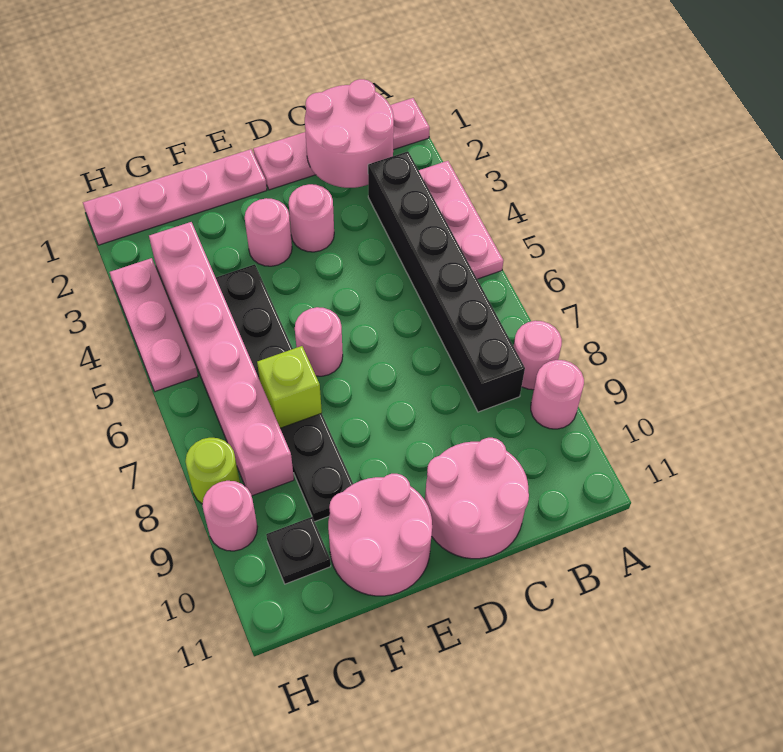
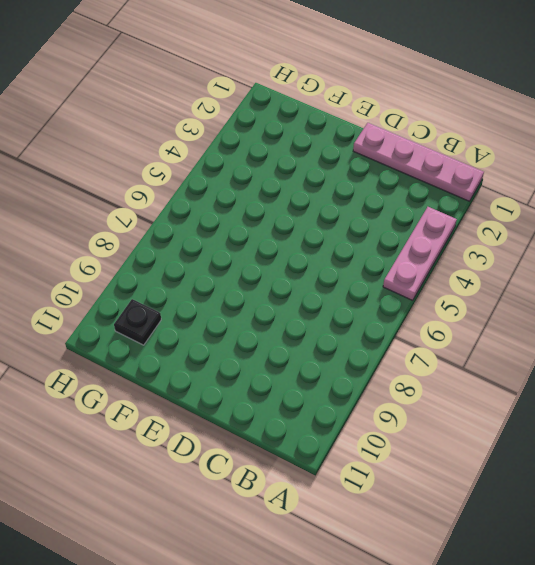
none -> pink round brick A8 level 1
none -> pink round brick A9 level 1
none -> black brick B3:B8 level 1

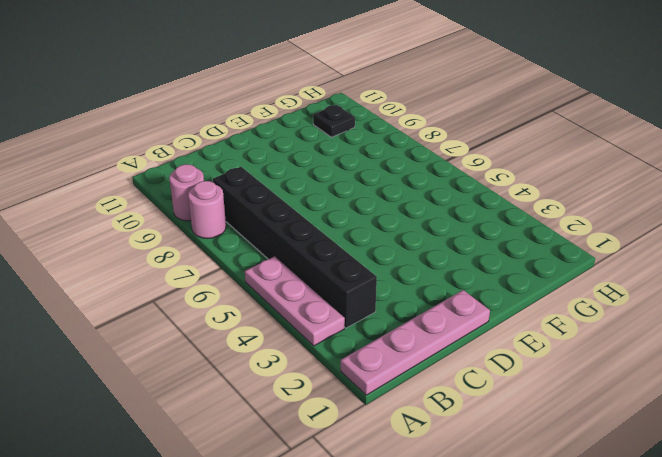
none -> pink round brick C10:D11 level 1
none -> pink round brick D3 level 1
none -> pink plate E1:H1 level 1

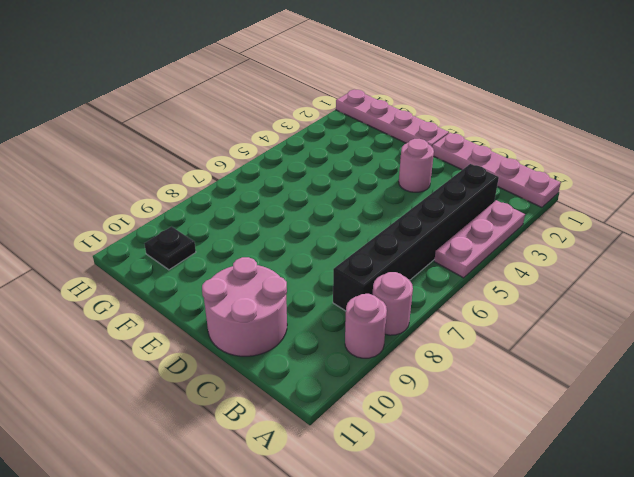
none -> pink round brick E3 level 1
none -> pink round brick E6 level 1
none -> pink round brick E10:F11 level 1

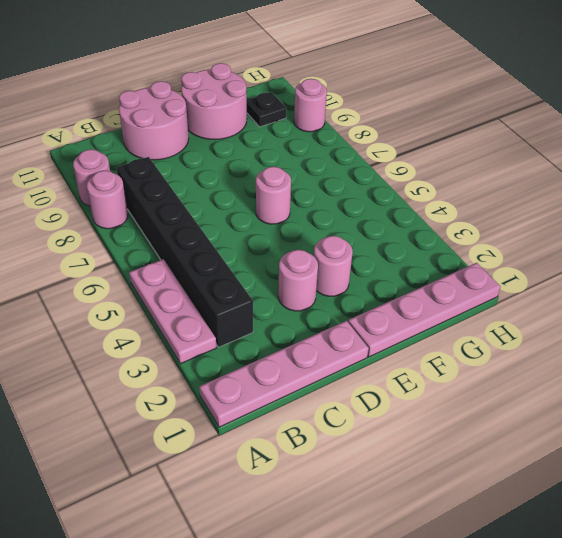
none -> black plate F4:F9 level 1
none -> pink brick G3:G8 level 1
none -> pink plate H3:H5 level 1

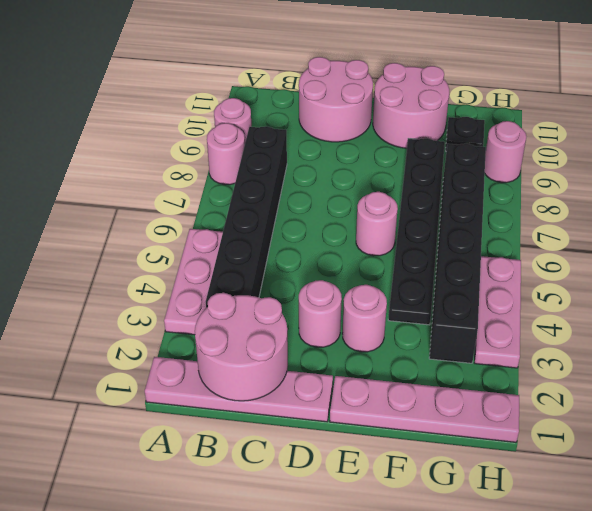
black brick G3:G8 level 1 -> pink brick G3:G8 level 1
none -> lime round brick H8 level 1
none -> lime brick F7 level 2

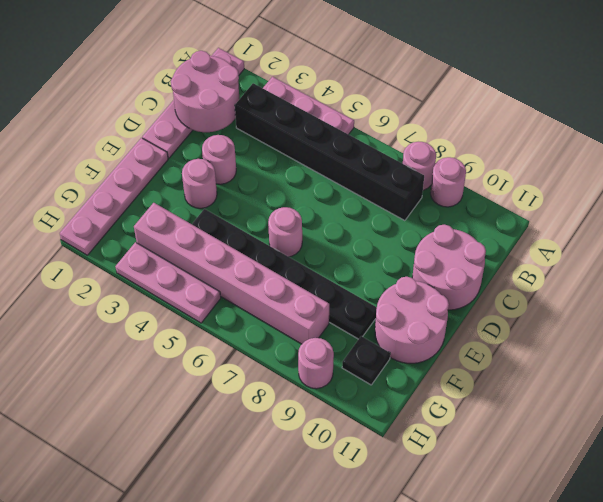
none -> lime round brick H8 level 1
none -> lime brick F7 level 2

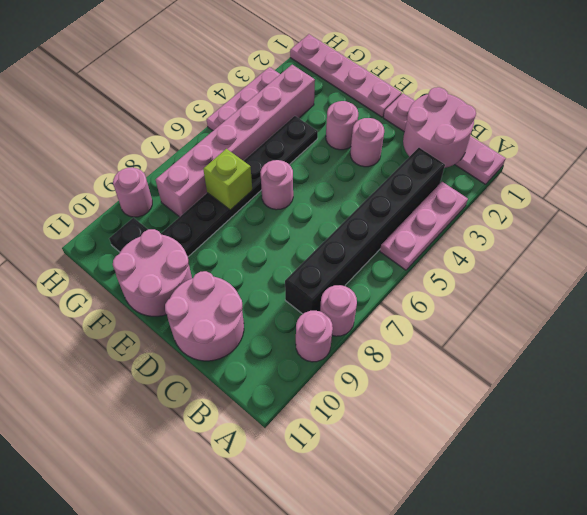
none -> lime round brick H8 level 1

